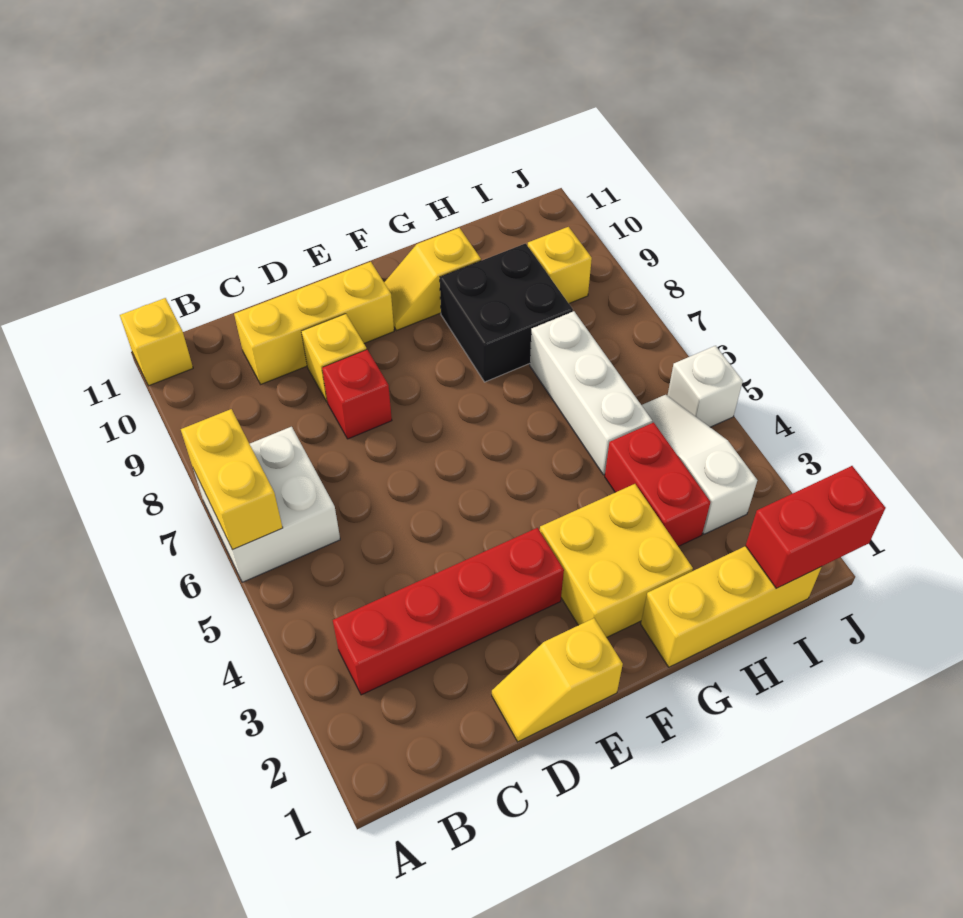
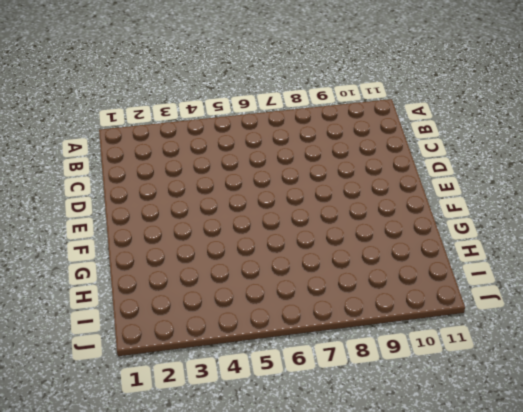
none -> white brick A6:B7 level 1
none -> yellow brick A11 level 1
none -> red brick B3:E3 level 1

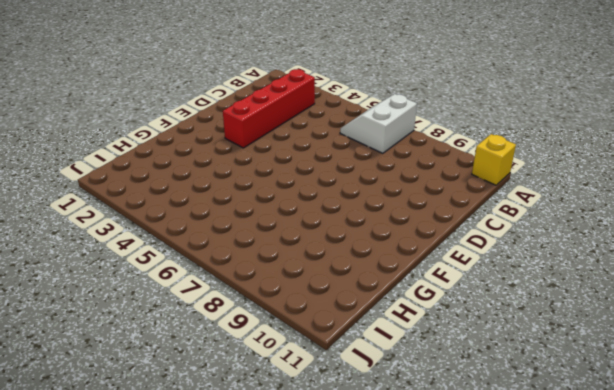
white slope A6:B7 level 1 top 7 -> white brick A6:B7 level 1
none -> yellow brick C10:E10 level 1
none -> yellow slope D1:E1 level 1 top E
none -> red brick D8 level 1

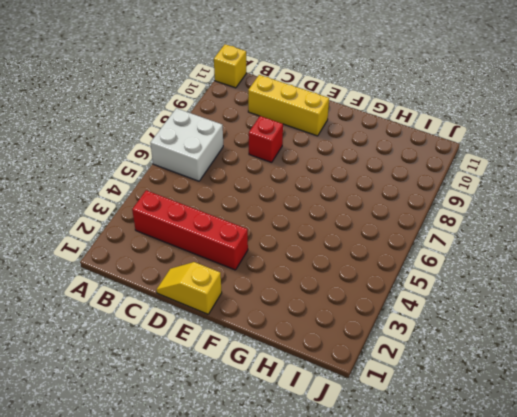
none -> yellow brick D9 level 1
none -> yellow brick F2:G3 level 1
none -> yellow slope F10:G10 level 1 top G

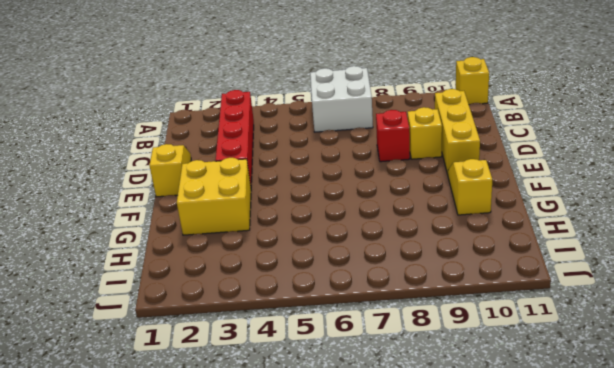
none -> yellow brick G1:I1 level 1
none -> black brick G8:H9 level 1
none -> red brick H3:H4 level 1

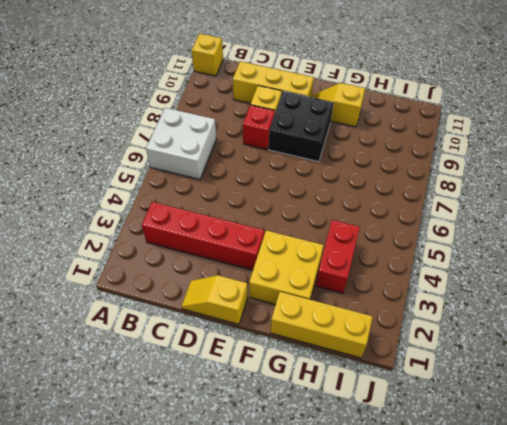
black brick E8:F9 level 1 -> black brick G8:H9 level 1
none -> white brick H5:H7 level 1
none -> white slope I3:I5 level 1 top 3
none -> yellow brick I9 level 1

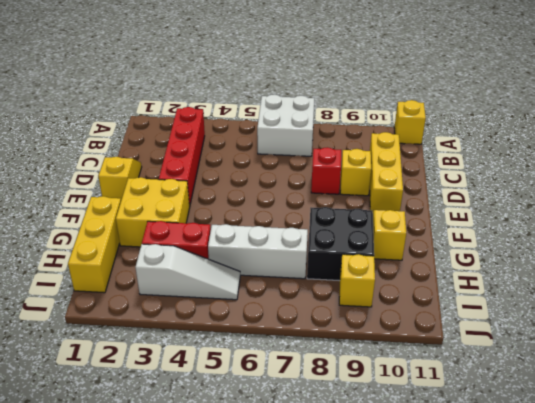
none -> white brick J5 level 1
none -> yellow brick A6:A7 level 2
none -> red brick I1:J1 level 2

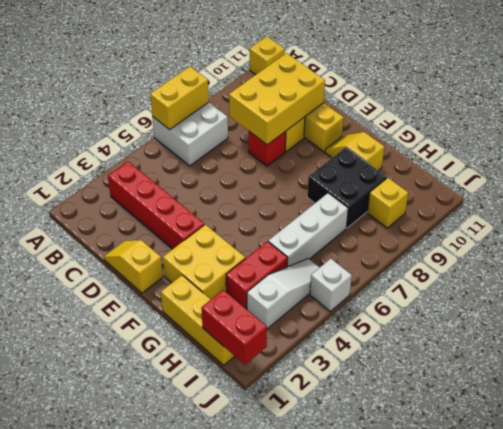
yellow brick C8:D10 level 2 -> none

